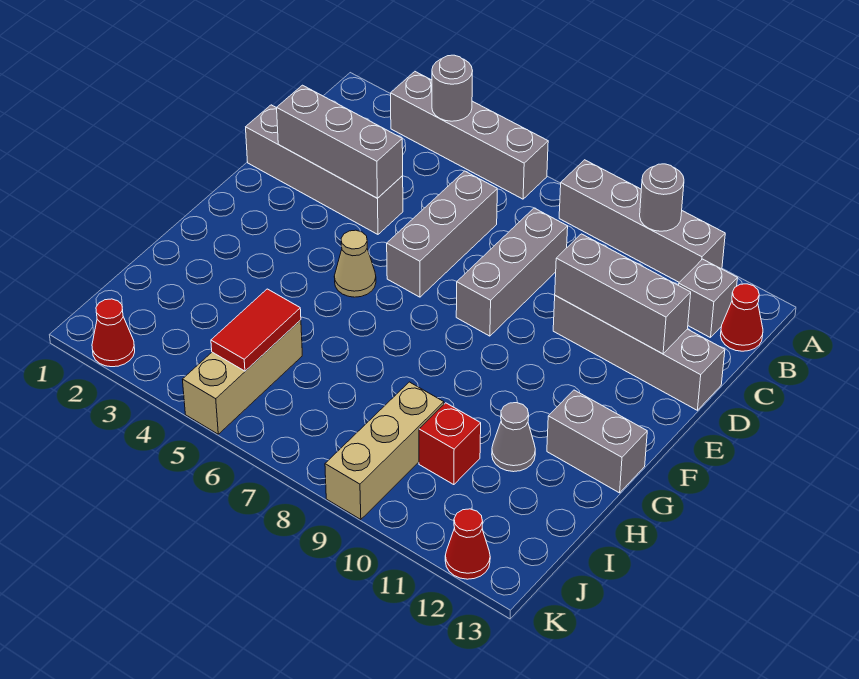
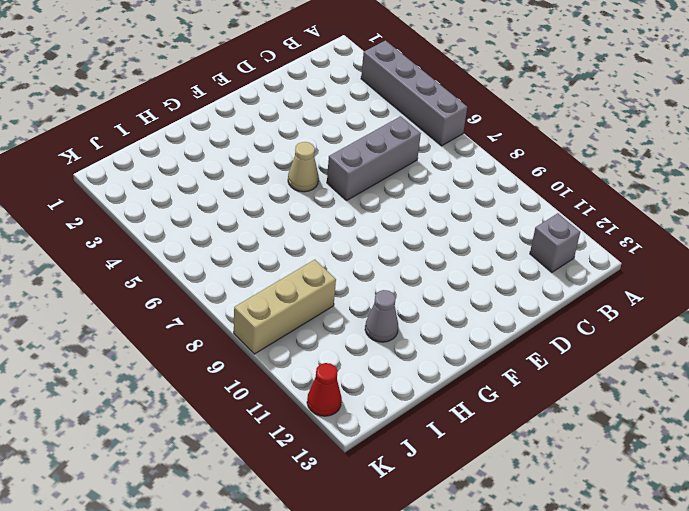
none -> grey brick A8:A11 level 1
none -> red cone B13 level 1
none -> grey brick C8:E8 level 1

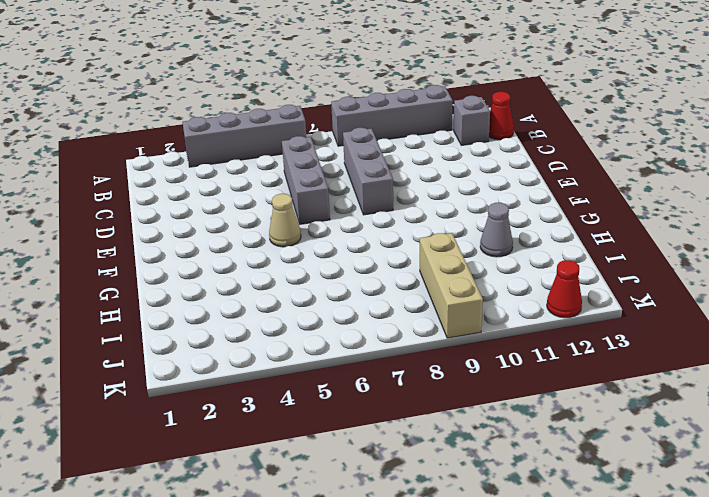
none -> grey brick D1:D4 level 1
none -> grey brick D10:D13 level 1
none -> grey brick G12:G13 level 1

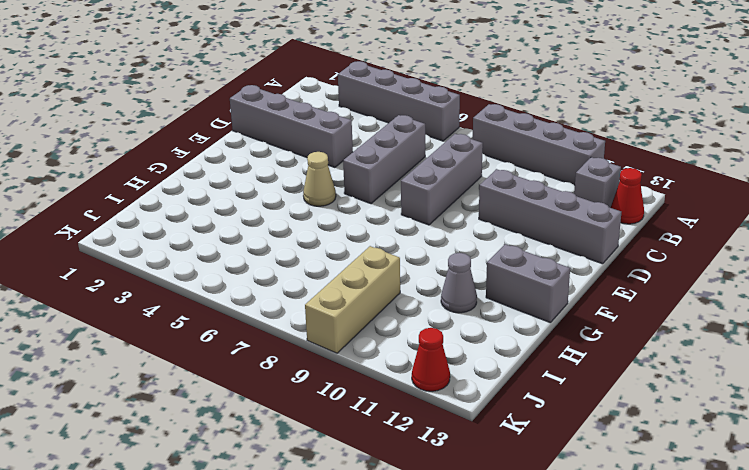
none -> tan brick I5:K5 level 1
none -> red brick I10 level 1
none -> red cone K2 level 1

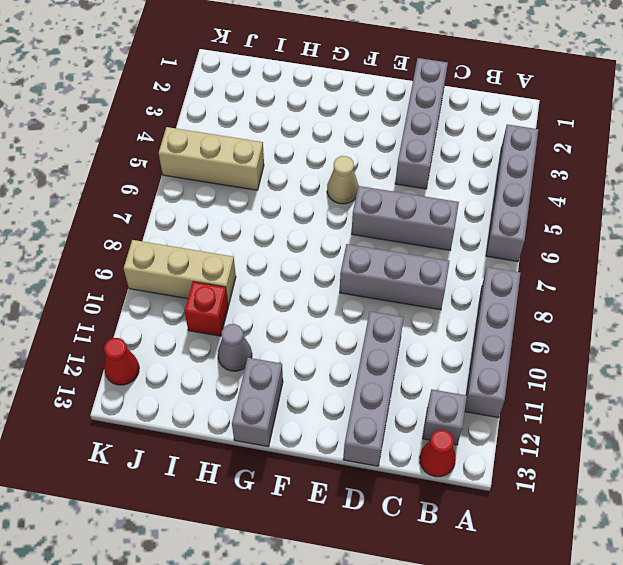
none -> red cone K2 level 1
none -> grey round brick A4 level 2
none -> grey round brick A10 level 2

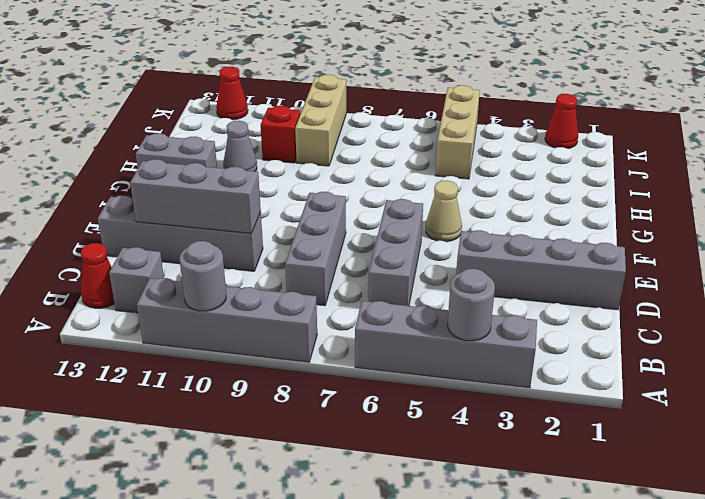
none -> grey brick D2:D4 level 2
none -> red tile I5:J5 level 2

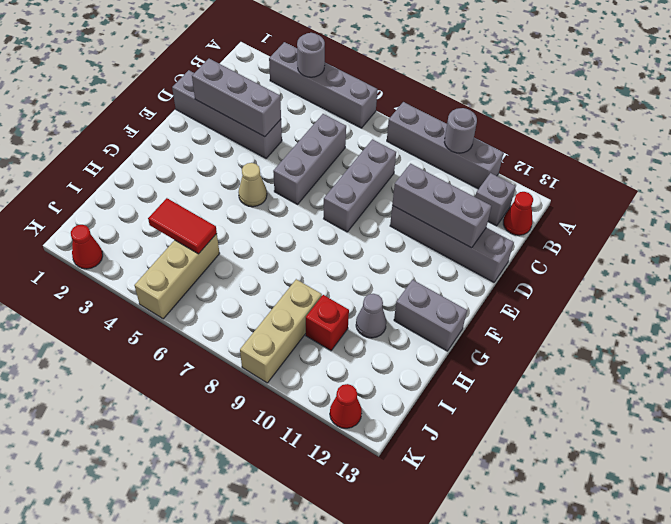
red tile I4:I5 level 2 -> red tile I5:J5 level 2

